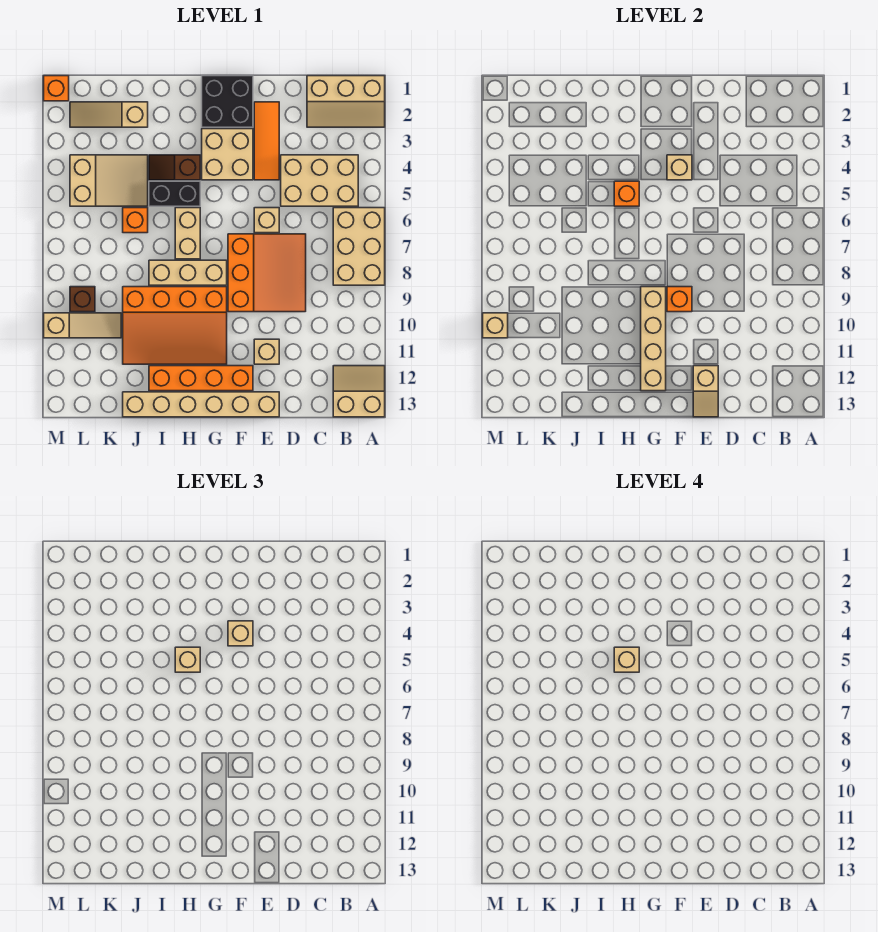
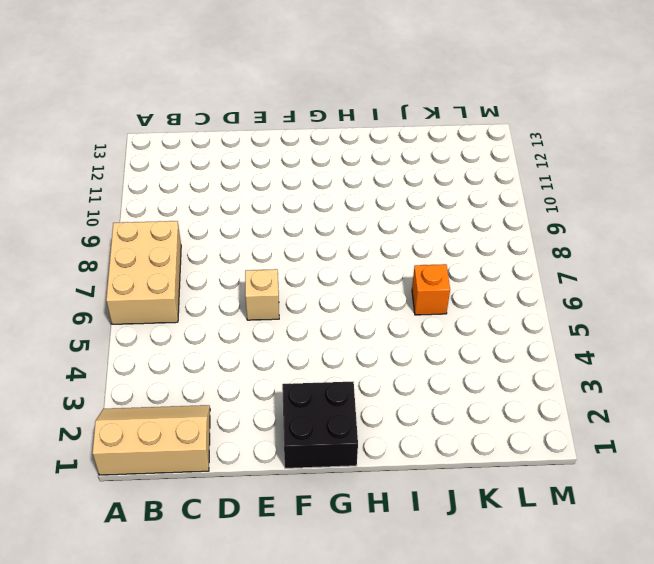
none -> tan slope A12:B13 level 1 top 13
none -> tan brick B4:D5 level 1
none -> orange slope D7:F9 level 1 top F
none -> orange tile E2:E4 level 1

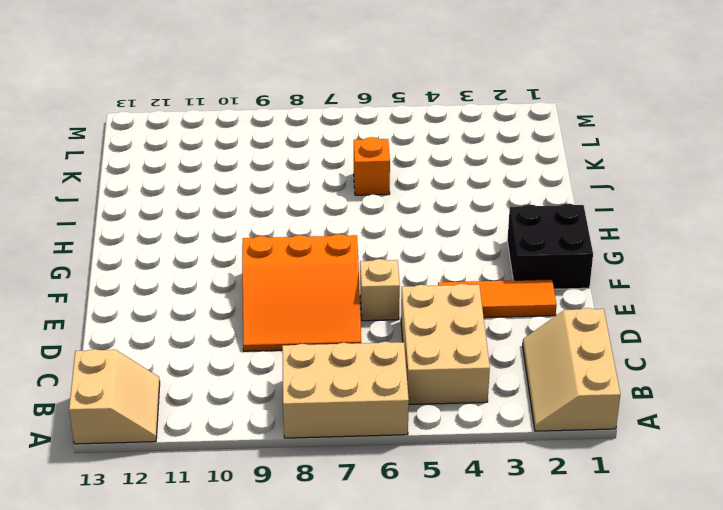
none -> tan brick E11 level 1
none -> tan brick E13:J13 level 1
none -> tan brick F3:G4 level 1
none -> orange brick F12:I12 level 1

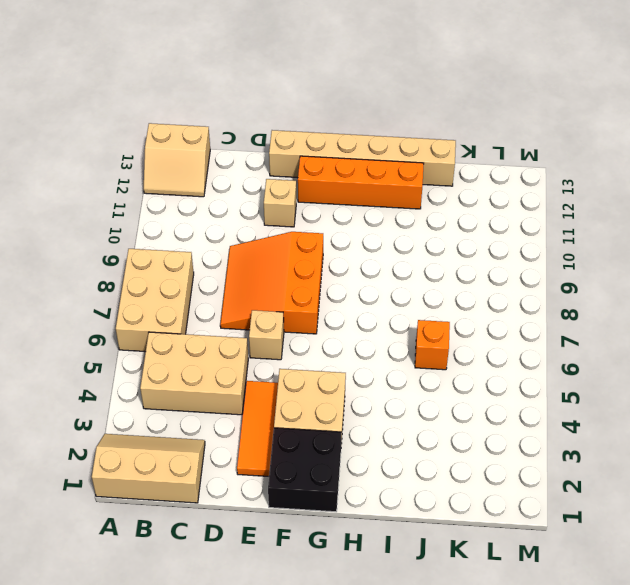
none -> tan brick G8:I8 level 1
none -> orange slope G9:J11 level 1 top 9
none -> brown slope H4:I4 level 1 top H
none -> black brick H5:I5 level 1

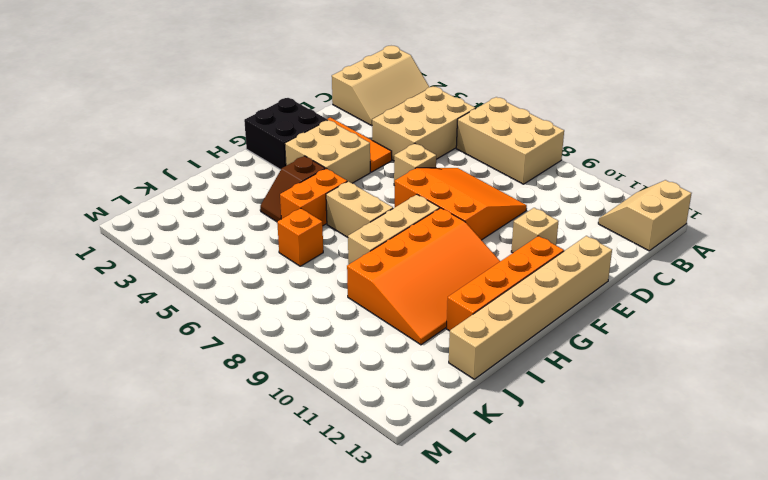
orange brick H5:I5 level 1 -> black brick H5:I5 level 1
none -> tan slope J2:L2 level 1 top J
none -> tan slope J4:L5 level 1 top L
none -> tan slope K10:M10 level 1 top M
none -> brown brick L9 level 1

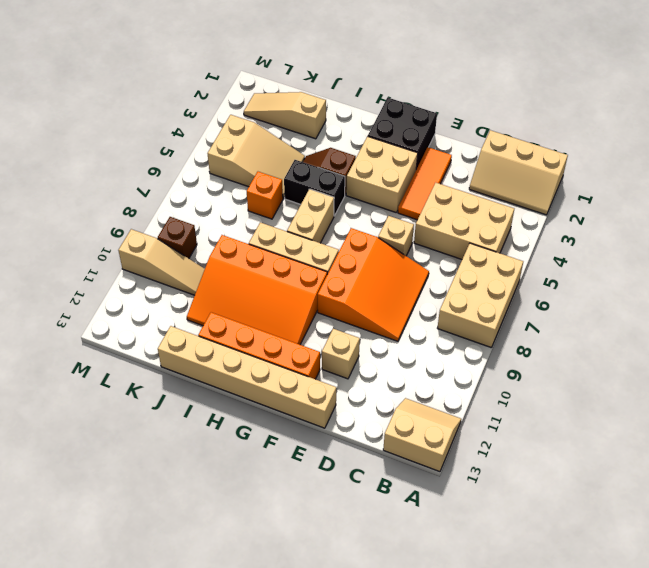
none -> orange brick M1 level 1
none -> tan slope E12:E13 level 2 top 12
none -> tan brick F4 level 2
none -> orange brick F9 level 2

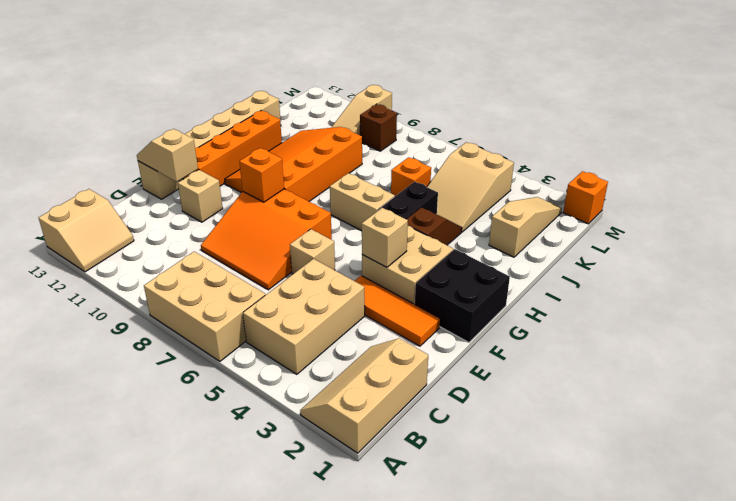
none -> tan brick G8:I8 level 1
none -> tan brick G9:G12 level 2
none -> orange brick H5 level 2
none -> tan brick M10 level 2

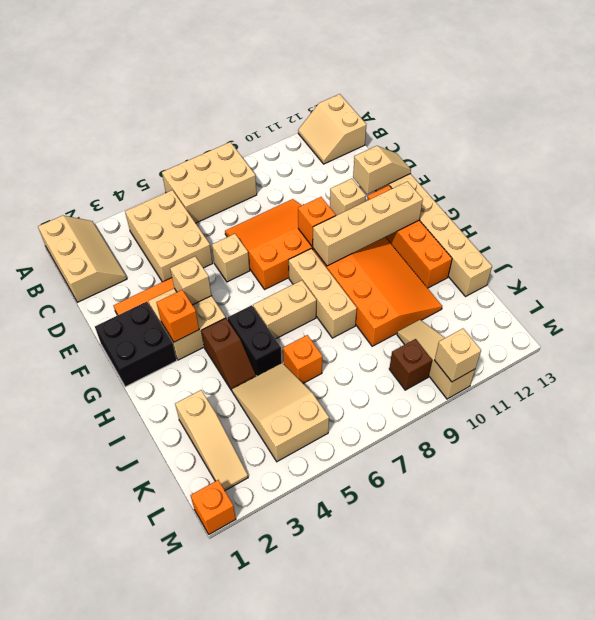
orange brick G3 level 2 -> orange brick H5 level 2
none -> tan brick F4 level 3
none -> tan brick H5 level 3
none -> tan brick H5 level 4

